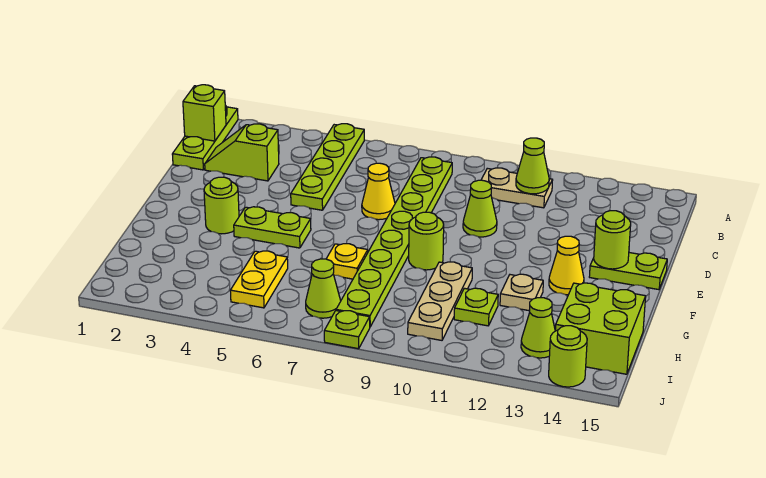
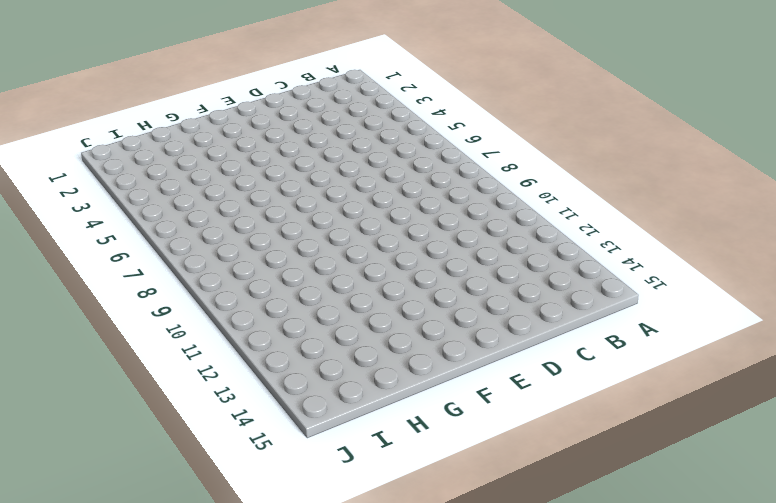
none -> lime plate A1:C1 level 1
none -> lime plate A5:D5 level 1
none -> lime plate B8:I8 level 1

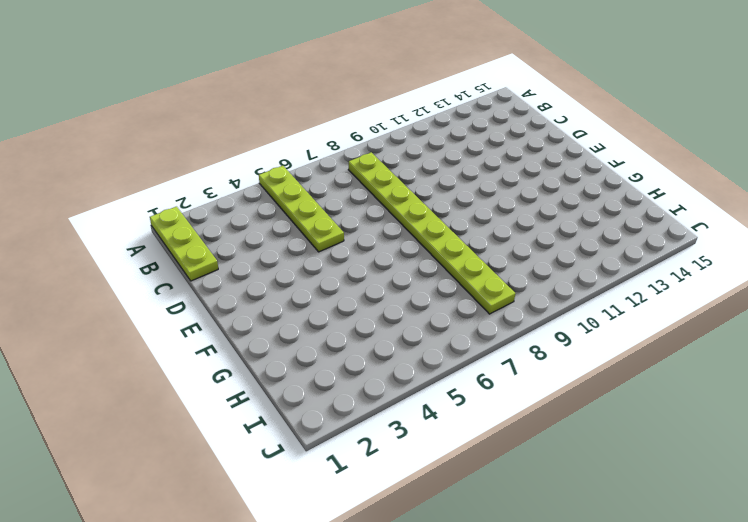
none -> tan plate B10:B11 level 1
none -> lime slope C2:C3 level 1 top 3
none -> yellow cone D7 level 1

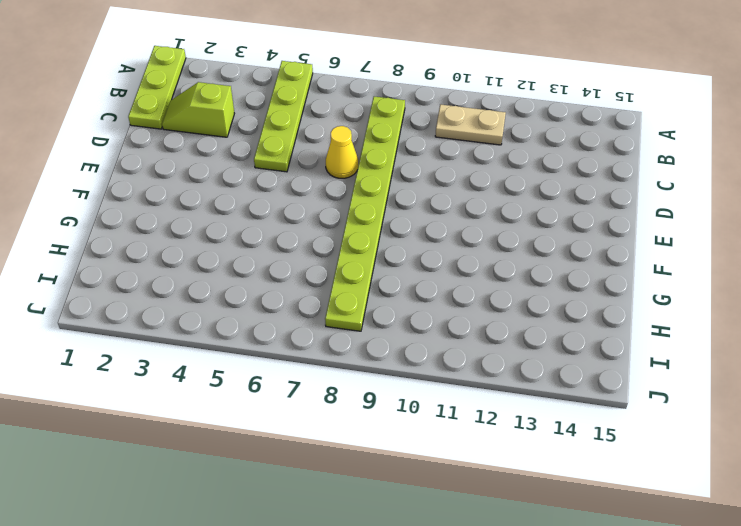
none -> lime cone D10 level 1
none -> lime plate E14:E15 level 1
none -> lime round brick F3 level 1

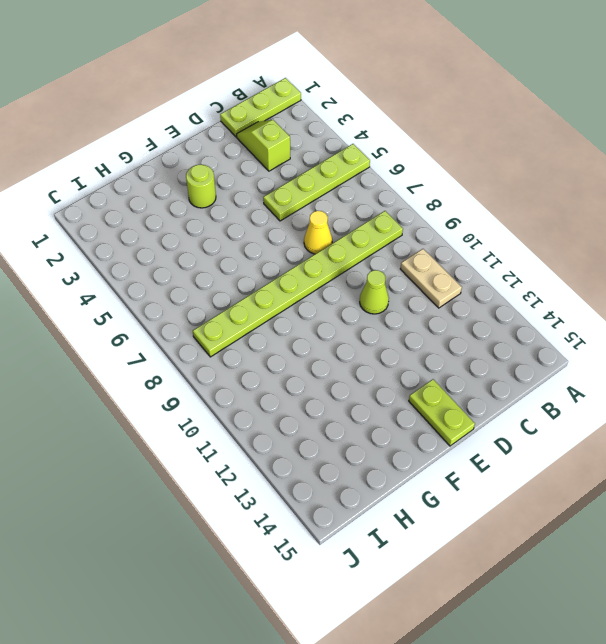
none -> lime plate F4:F5 level 1
none -> lime round brick F9 level 1
none -> yellow cone F13 level 1

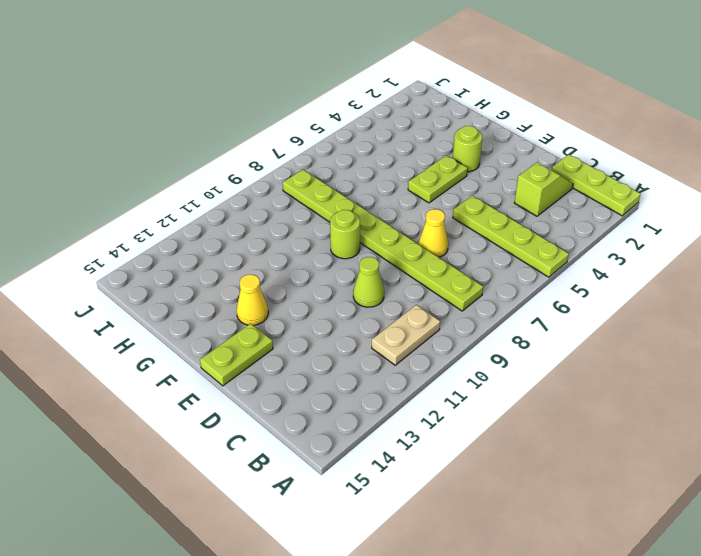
none -> yellow plate G7 level 1
none -> tan plate G10:I10 level 1
none -> tan plate G12 level 1

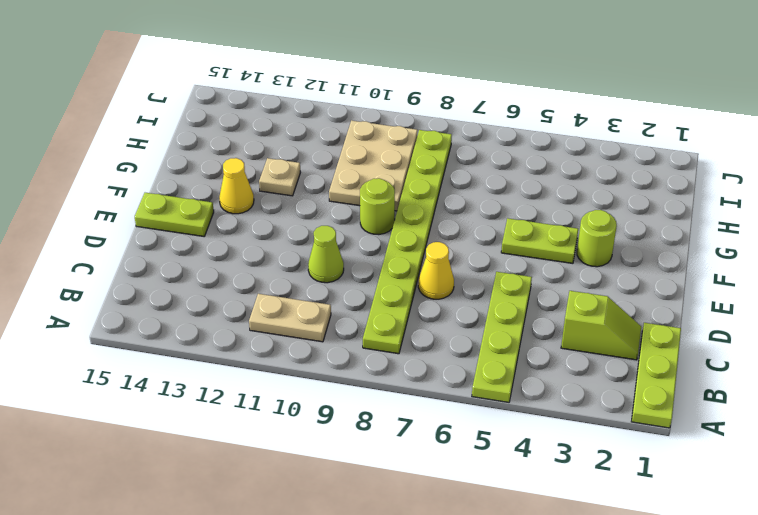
tan plate G9:I10 level 1 -> tan plate G10:I10 level 1
none -> yellow plate G7 level 1
none -> yellow plate H5:I5 level 1
none -> lime plate H11 level 1

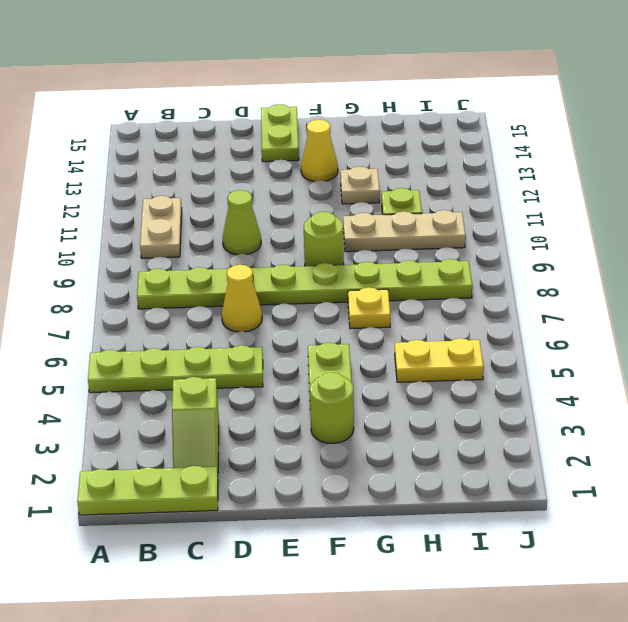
none -> lime brick H14:I15 level 1
none -> lime cone I7 level 1
none -> lime cone I13 level 1

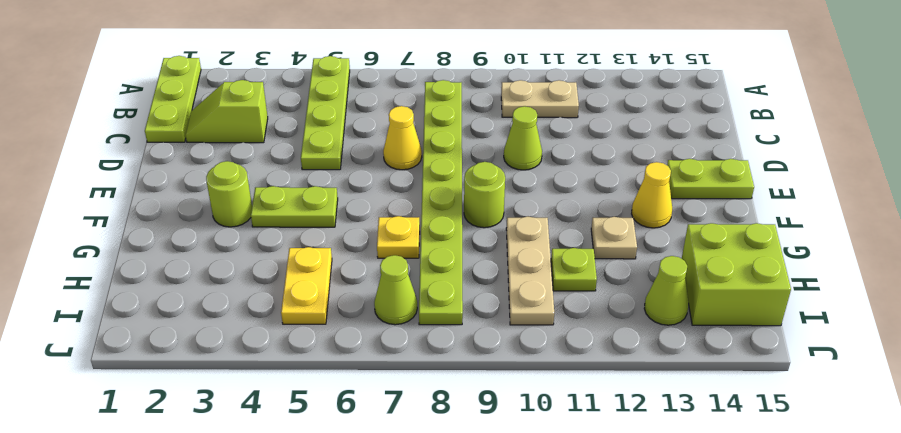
none -> lime plate J8 level 1
none -> lime round brick J14 level 1
none -> lime brick B1 level 2

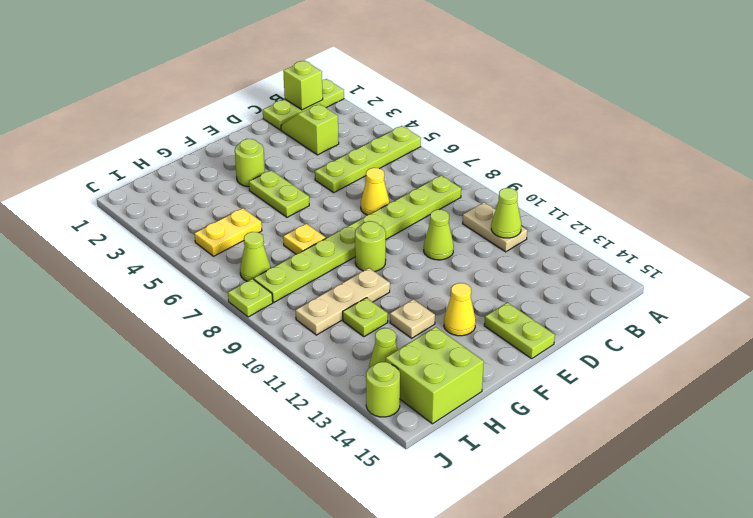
none -> lime round brick E14 level 2

